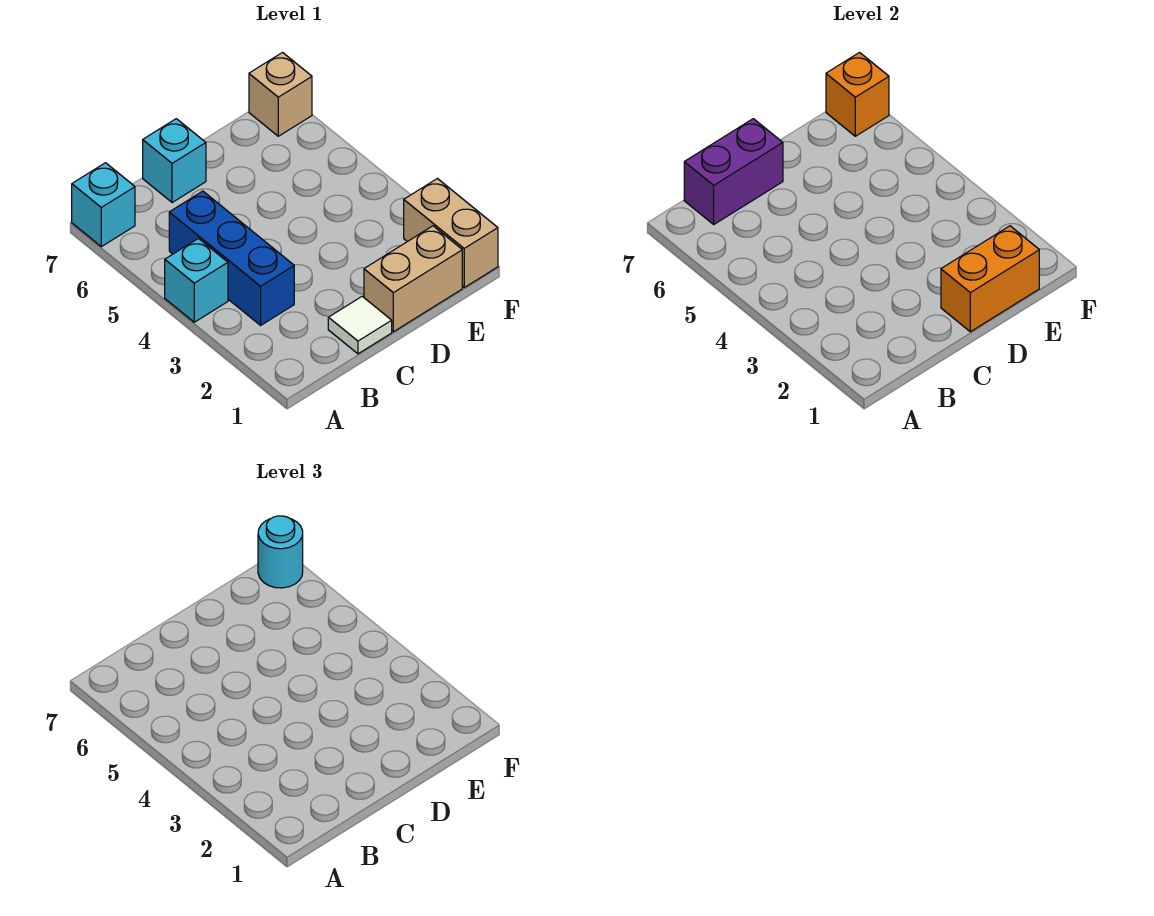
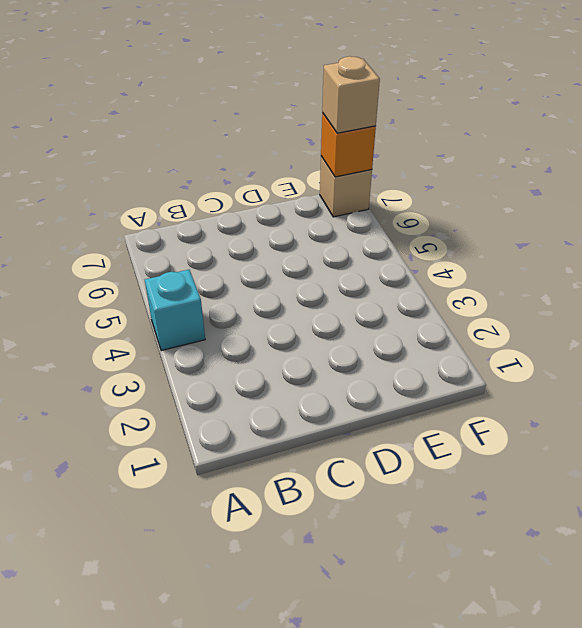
tan brick F7 level 3 -> cyan round brick F7 level 3
none -> cyan brick A7 level 1
none -> blue brick B3:B5 level 1
none -> white tile C1 level 1

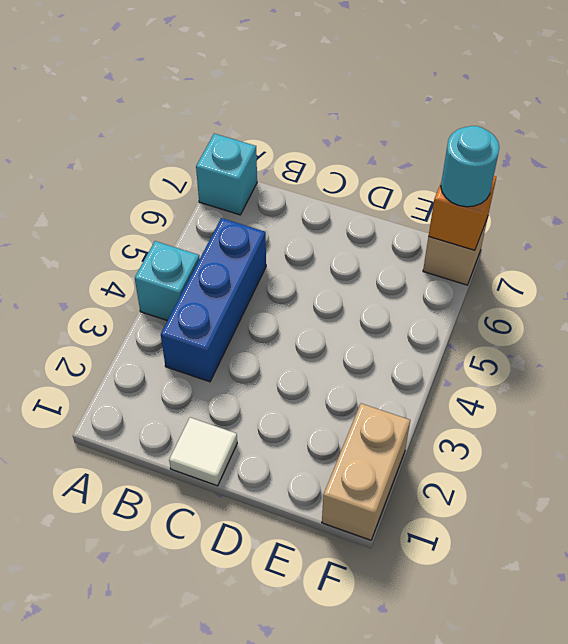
none -> cyan brick C7 level 1
none -> tan brick D1:E1 level 1
none -> purple brick B7:C7 level 2

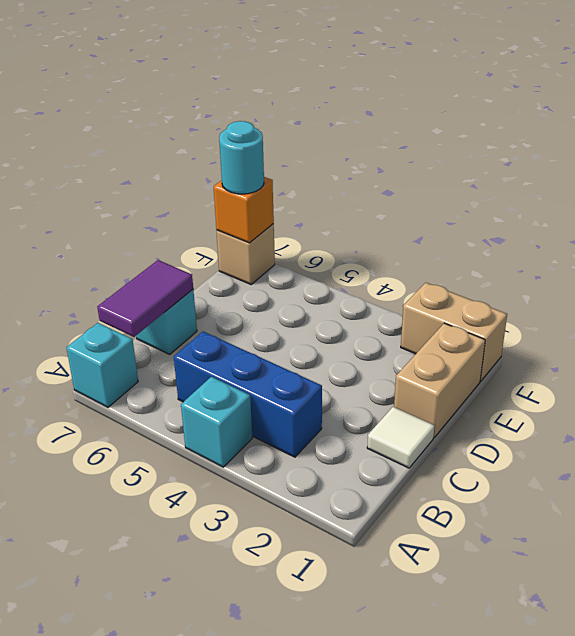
purple tile B7:C7 level 2 -> purple brick B7:C7 level 2
none -> orange brick D1:E1 level 2

